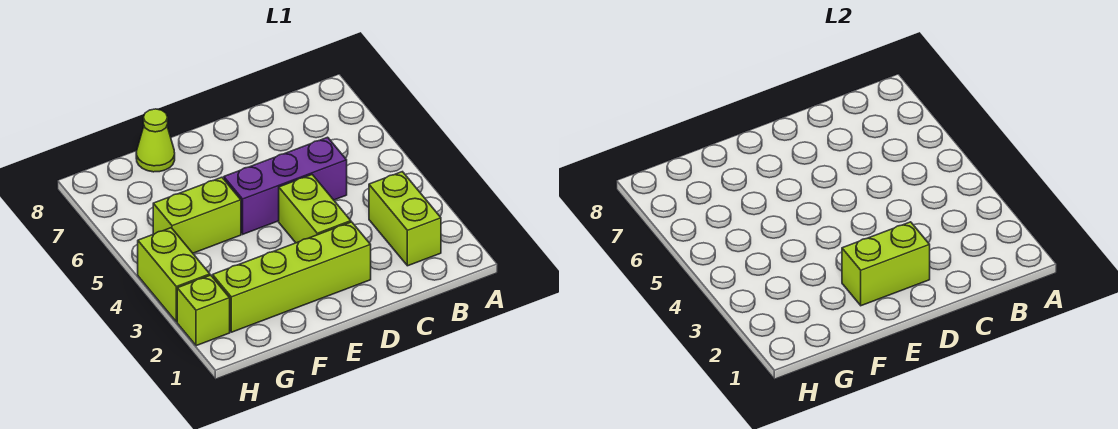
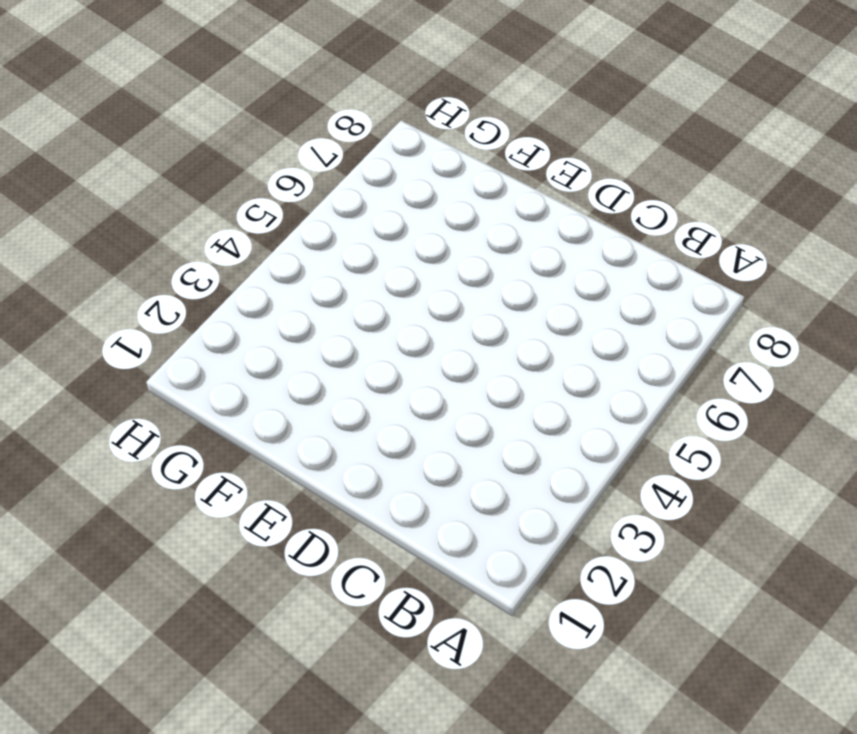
none -> lime brick B2:B3 level 1
none -> purple brick C5:E5 level 1

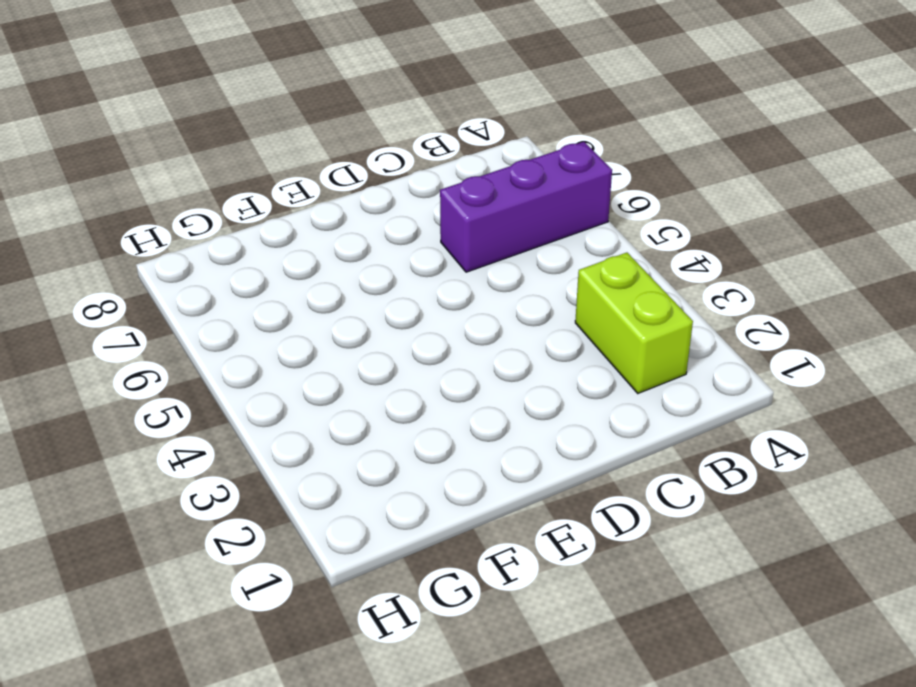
purple brick A6:C6 level 1 -> purple brick C5:E5 level 1
none -> lime brick D2:G2 level 1
none -> lime brick D3:D4 level 1

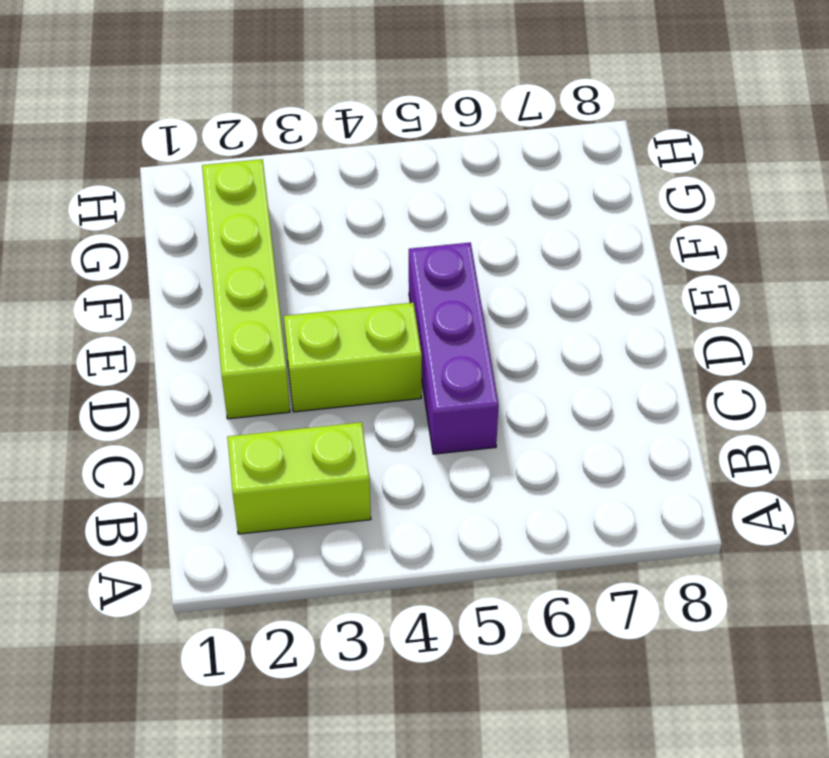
none -> lime brick F5:G5 level 1
none -> lime cone F8 level 1

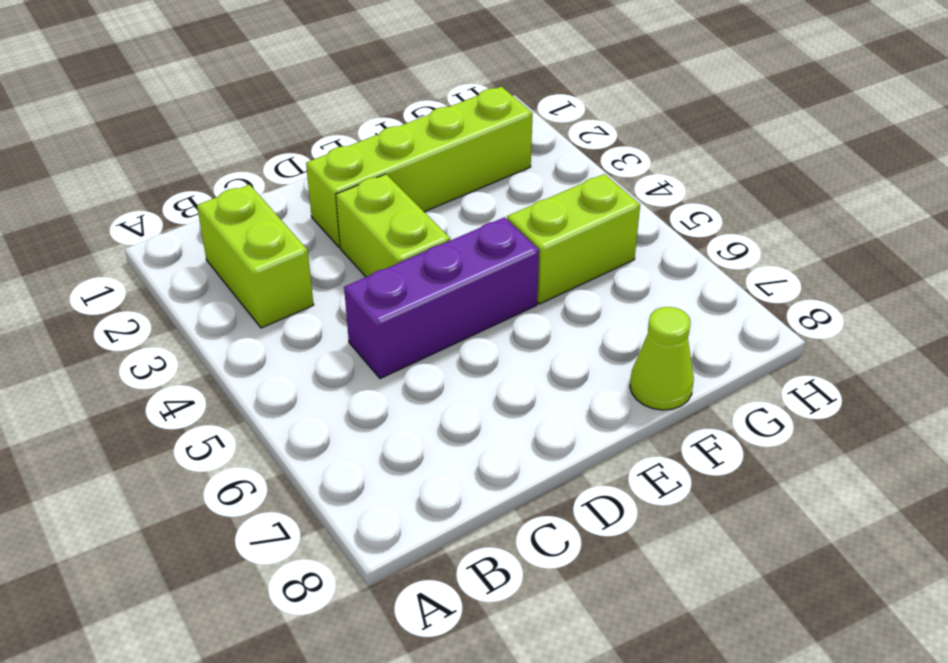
none -> lime brick H2 level 1
none -> lime brick H3:H4 level 1

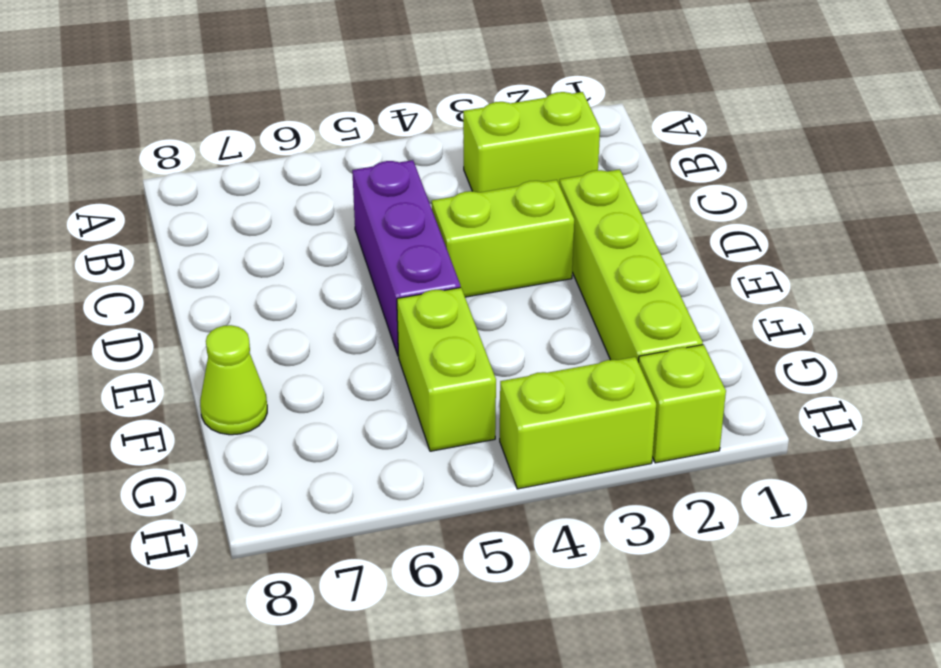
none -> lime brick D2:E2 level 2

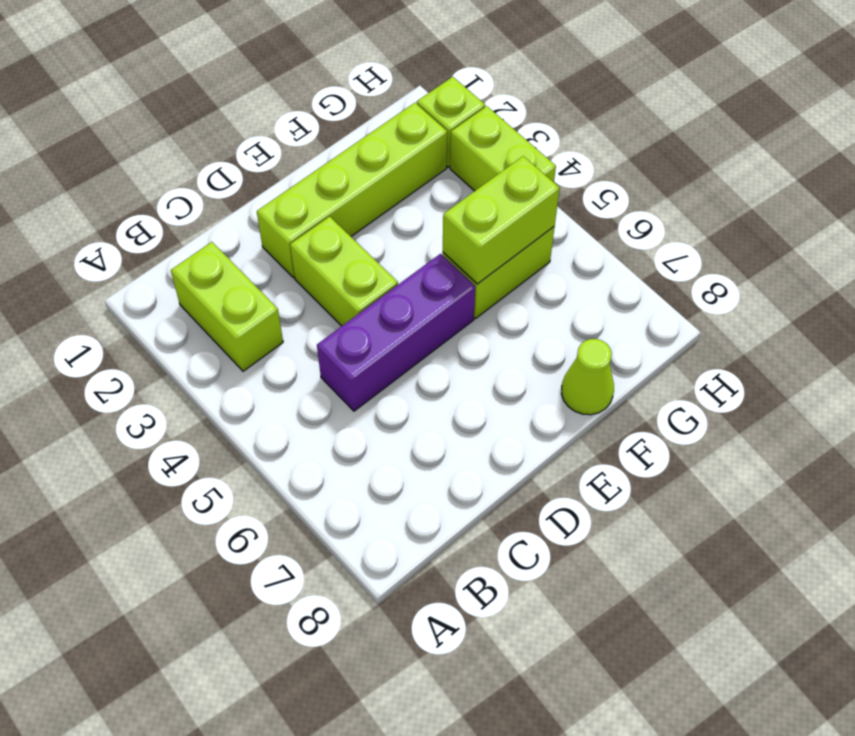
lime brick F5:G5 level 2 -> lime brick D2:E2 level 2

